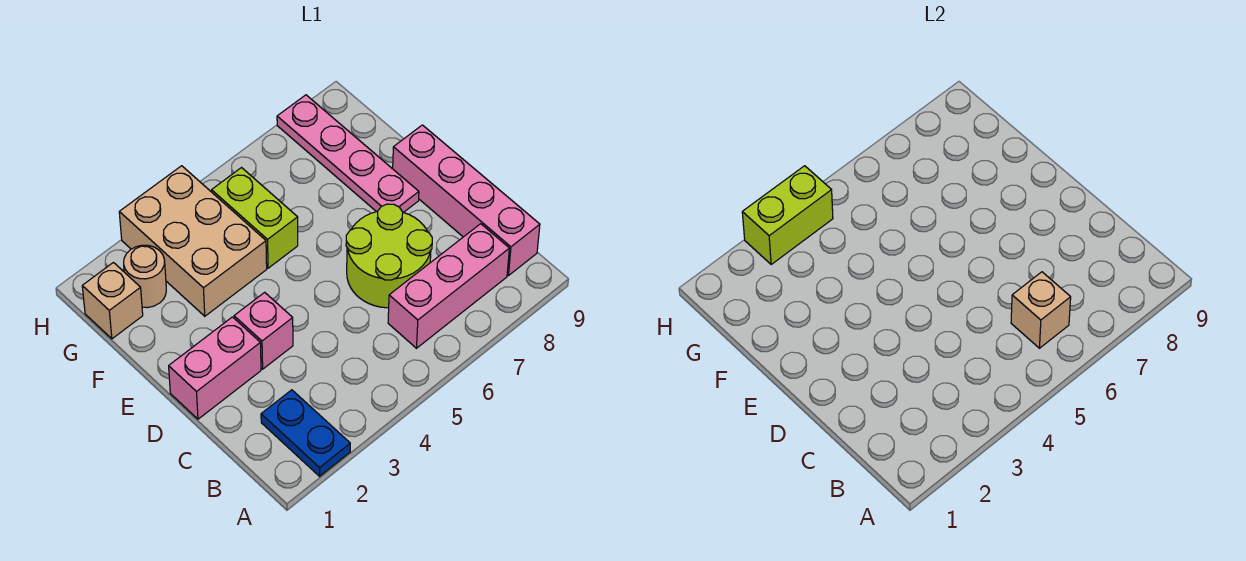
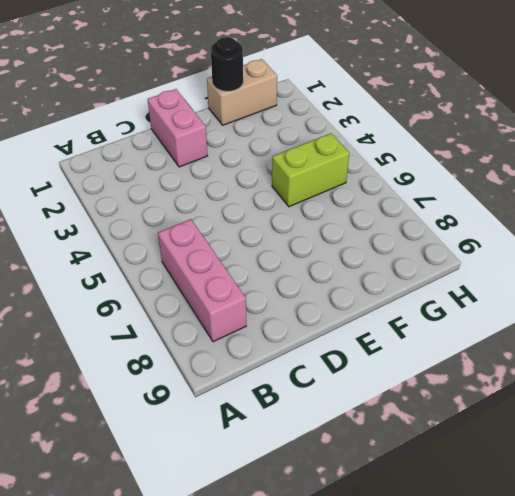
tan brick F1:G1 level 1 -> tan brick G1 level 1
black round brick F1 level 2 -> none
none -> blue plate A2:B2 level 1
none -> pink brick B9:E9 level 1
none -> lime round brick C6:D7 level 1

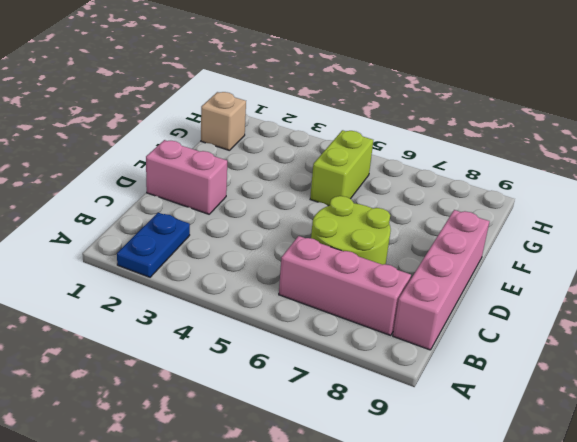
none -> pink brick D3 level 1
none -> pink plate E8:H8 level 1
none -> tan brick F3:H4 level 1

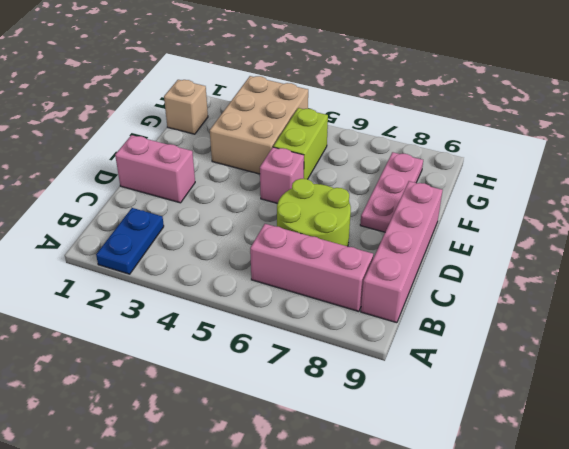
pink brick E5 level 1 -> pink brick D3 level 1
pink plate E8:G8 level 1 -> pink plate E8:H8 level 1
none -> tan round brick G2 level 1
none -> tan brick B6 level 2
none -> lime brick H3:H4 level 2

